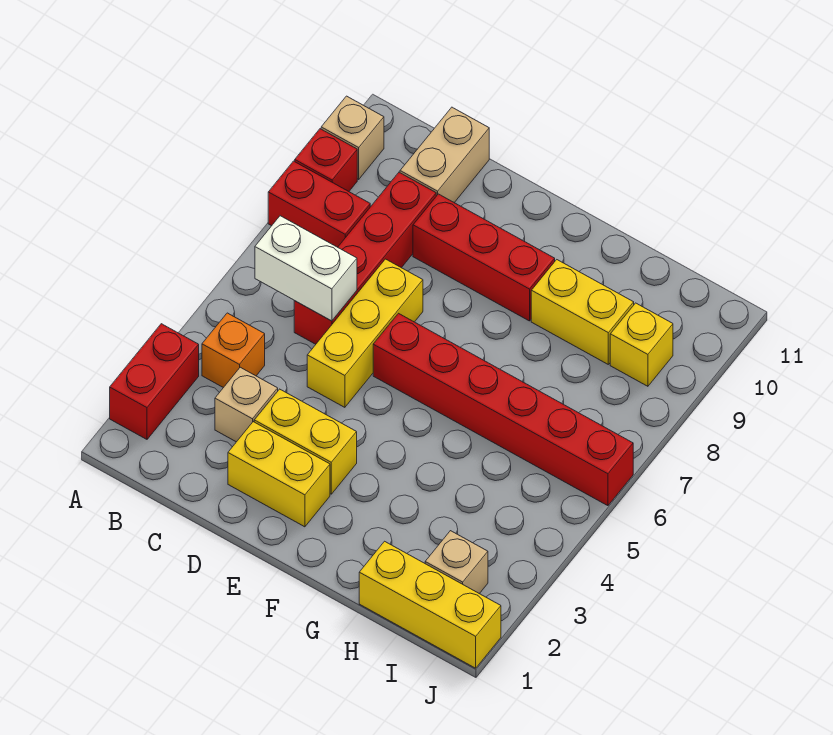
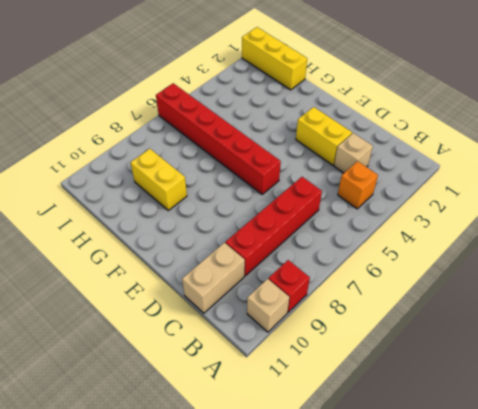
none -> red brick A2:A3 level 1
none -> red brick A8:B8 level 1
none -> yellow brick D2:E2 level 1

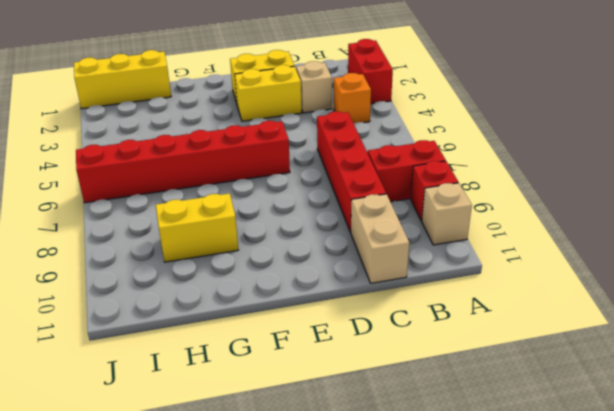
none -> yellow brick D5:D7 level 1
none -> red brick D9:F9 level 1
none -> tan brick I2 level 1

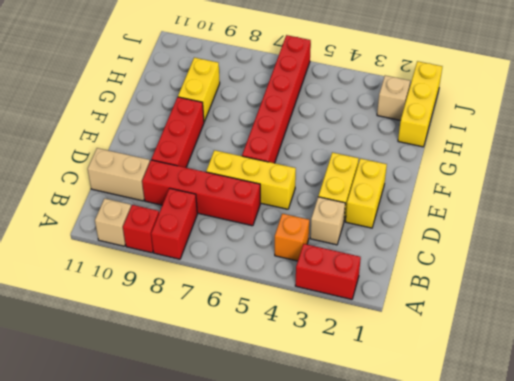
none -> yellow brick I9 level 1
none -> white brick B6:C6 level 2

